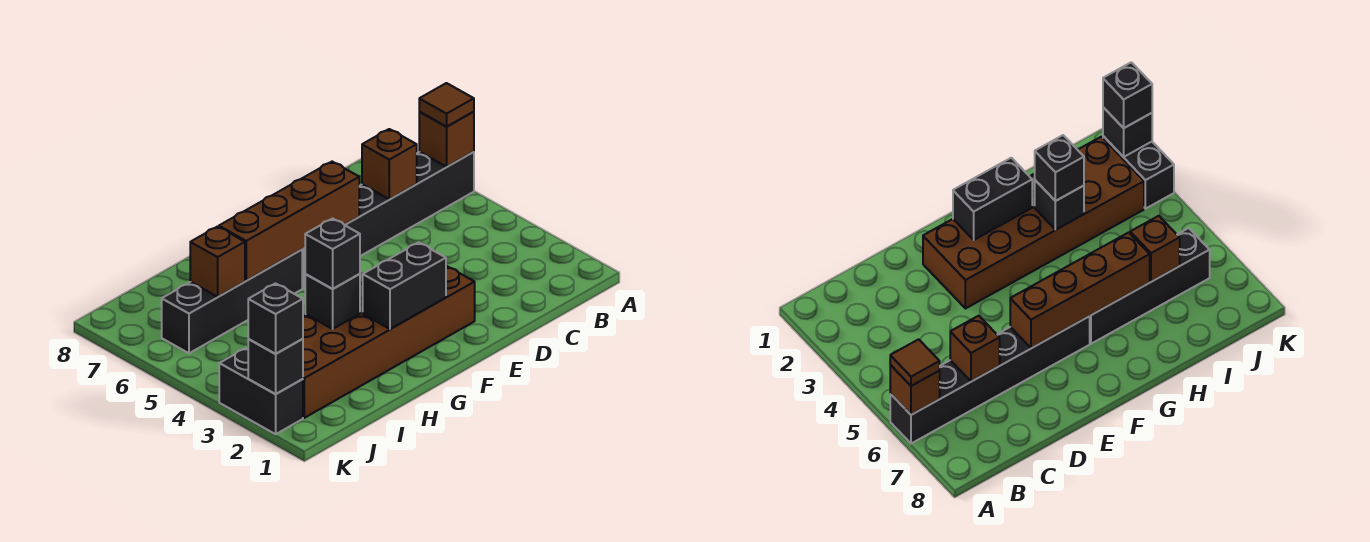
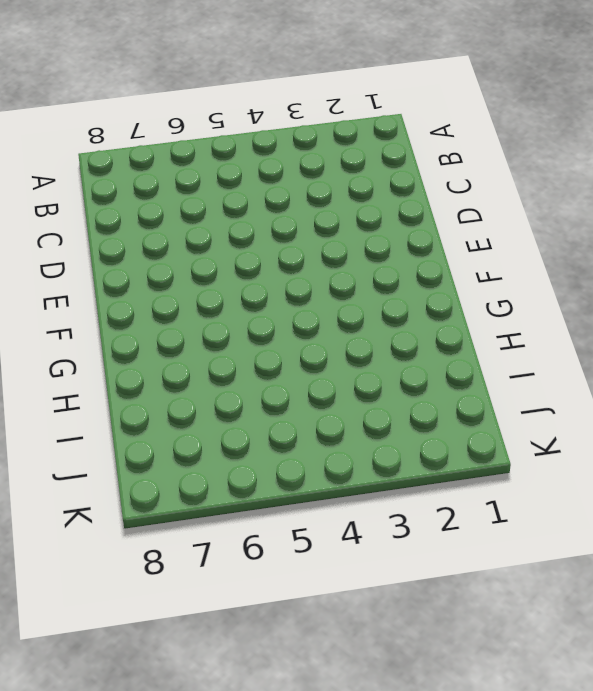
none -> black brick A6:F6 level 1
none -> brown brick E2:J3 level 1
none -> black brick G6:J6 level 1

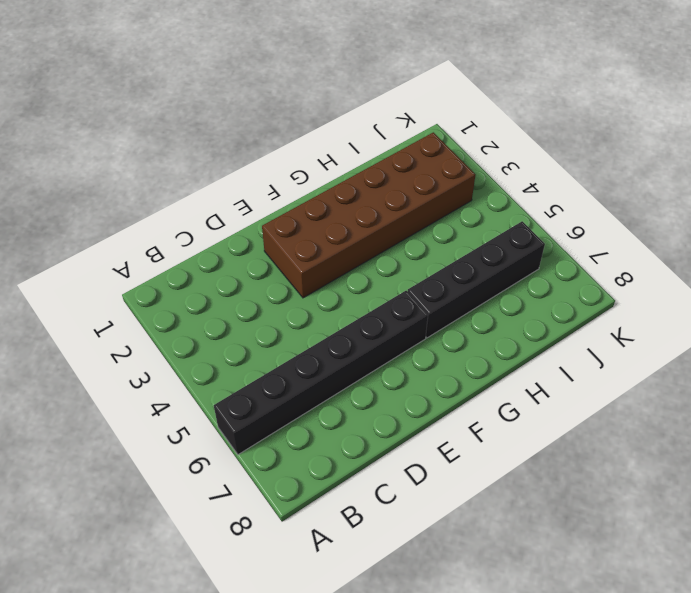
none -> black brick K2:K3 level 1
none -> brown brick A6 level 2
none -> brown brick C6 level 2

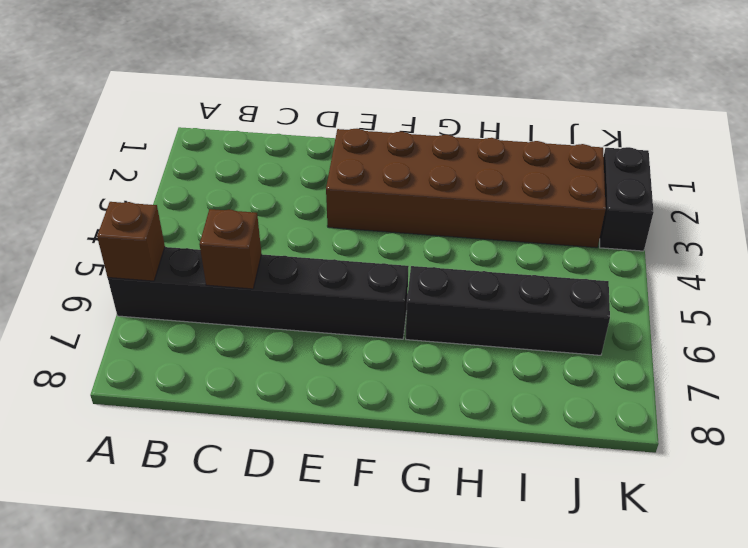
none -> brown brick E6:H6 level 2
none -> black brick F2:G2 level 2
none -> black brick H3 level 2

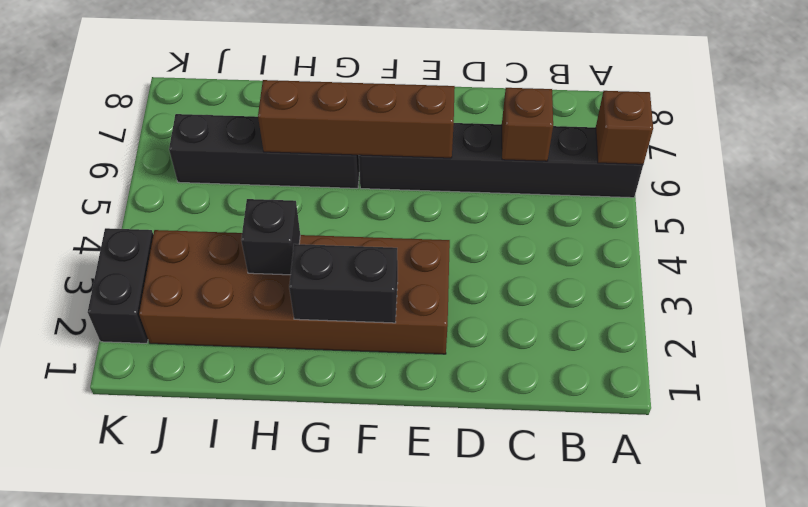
none -> brown brick I6 level 2
none -> black brick K2 level 2
none -> brown tile A6 level 3

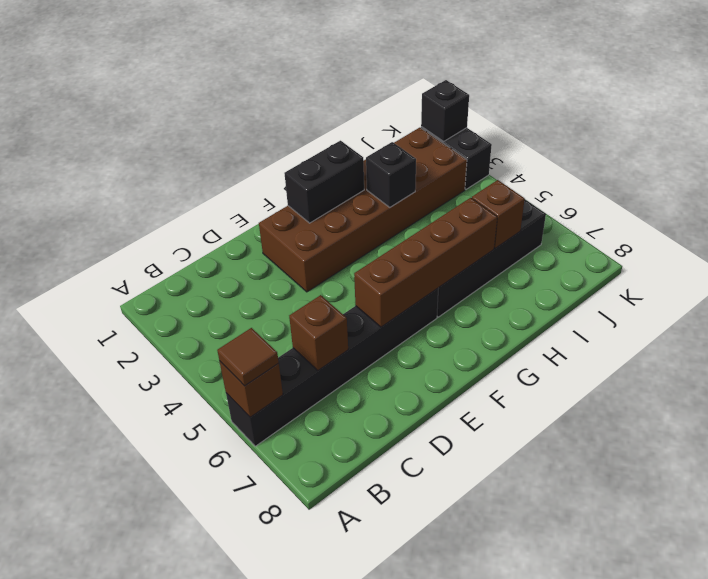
none -> black brick H3 level 3
none -> black brick K2 level 3

